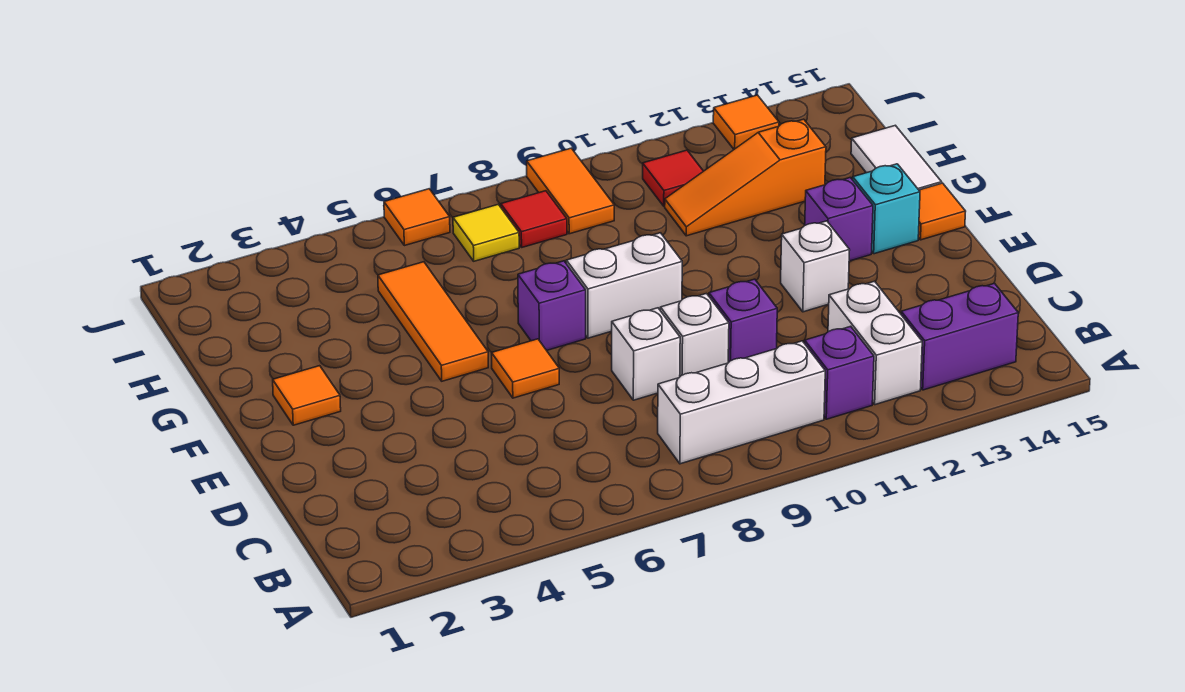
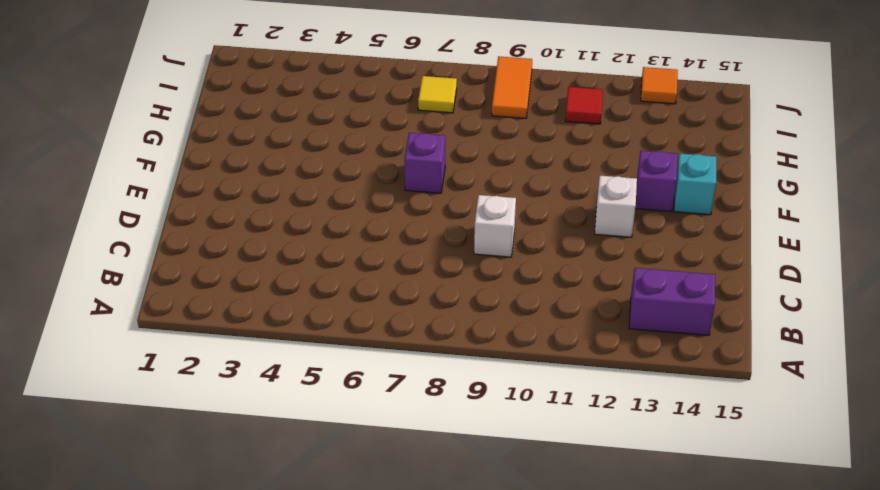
none -> white brick B8:B10 level 1
none -> purple brick B11 level 1
none -> white brick B12:C12 level 1

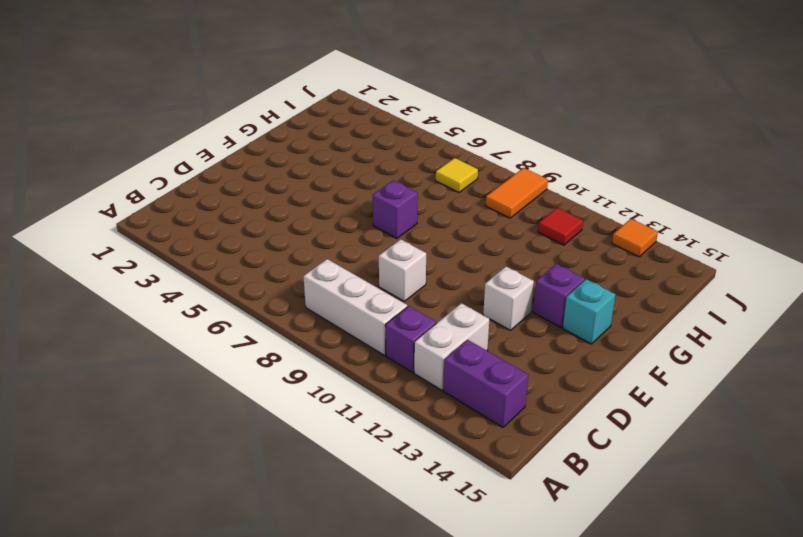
none -> white brick D8 level 1
none -> purple brick D10 level 1
none -> orange tile E6 level 1

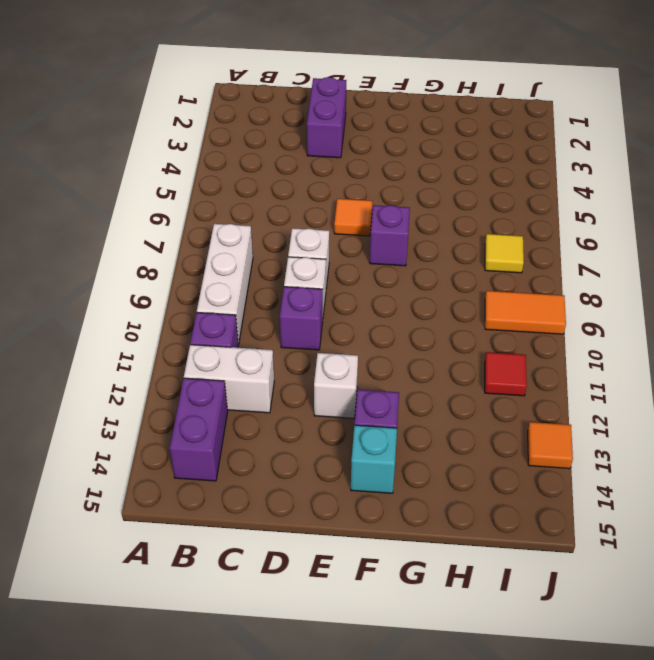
purple brick D2:D3 level 1 -> none
none -> orange tile F2 level 1
none -> orange tile F5:H5 level 1
none -> white brick F8:F9 level 1

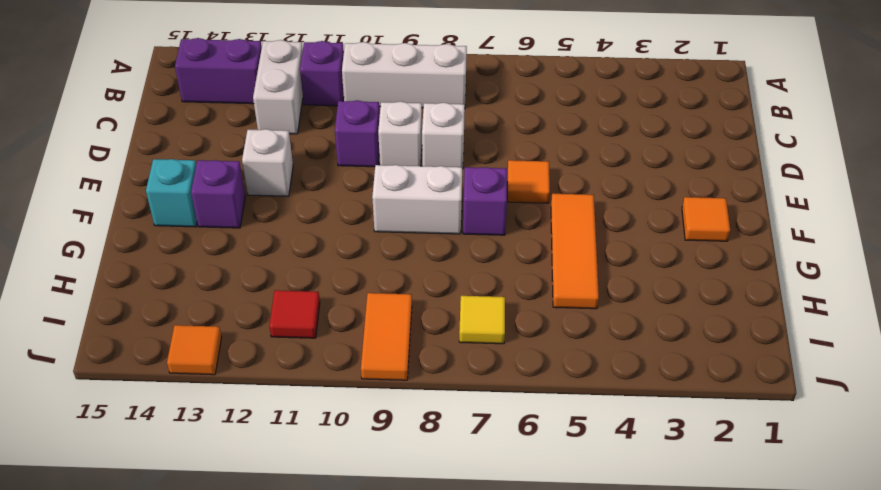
none -> orange tile F15 level 1
none -> white tile G15:H15 level 1
none -> orange slope H11:H13 level 1 top 13

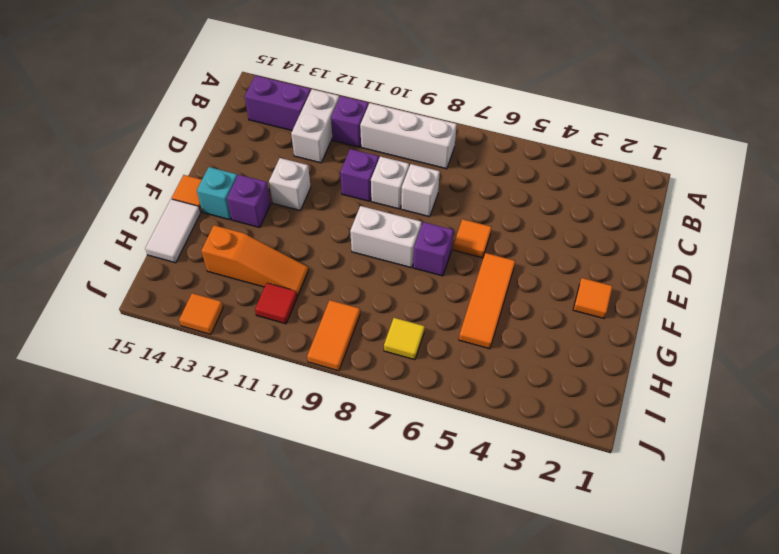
none -> red tile I8 level 1
none -> orange tile J6 level 1

